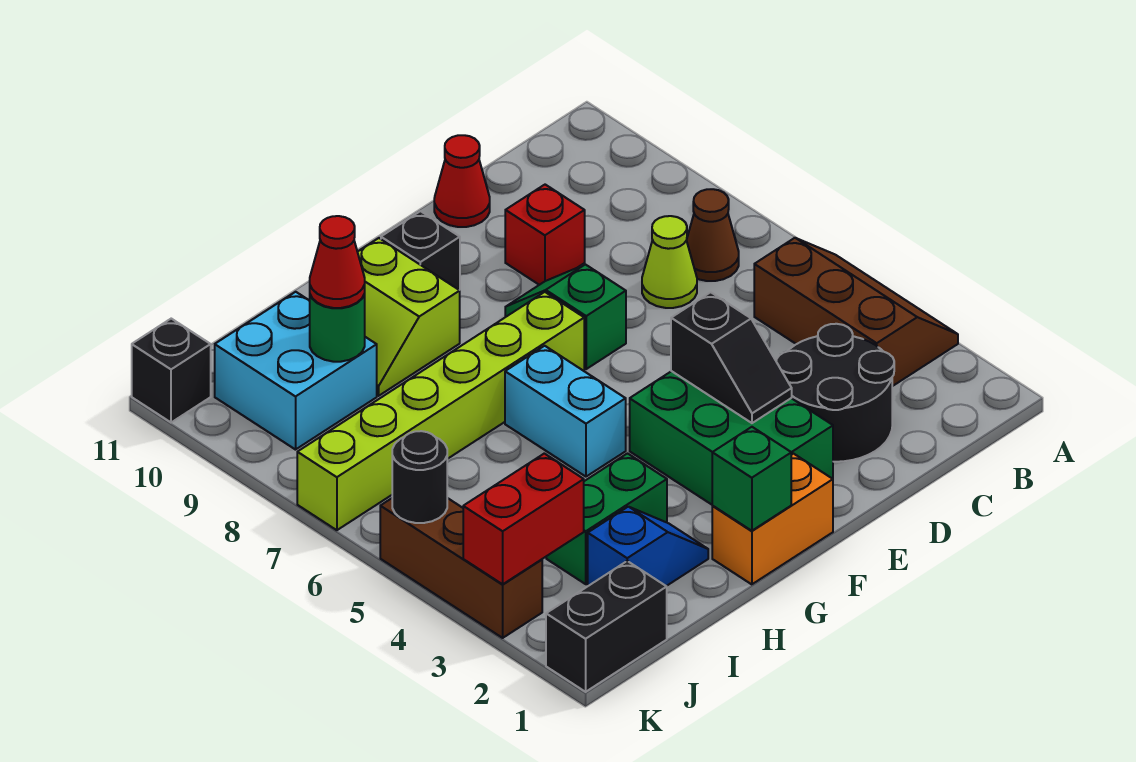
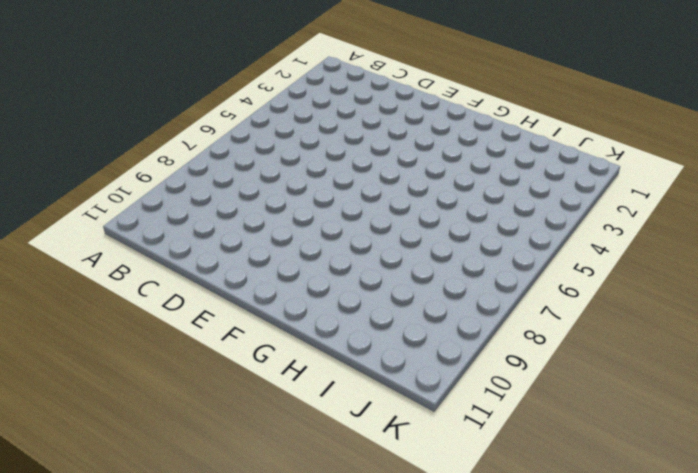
none -> brown slope A3:B5 level 1 top B
none -> brown cone B7 level 1
none -> black round brick C2:D3 level 1

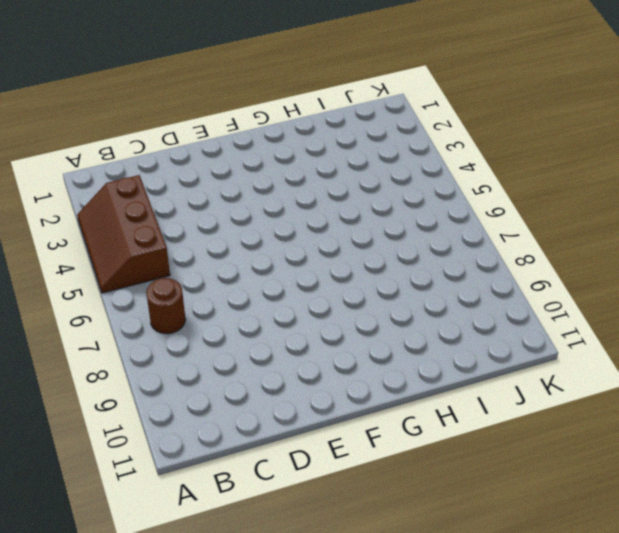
brown round brick B7 level 1 -> brown cone B7 level 1
none -> black round brick C2:D3 level 1
none -> lime cone C7 level 1
none -> red brick D9 level 1

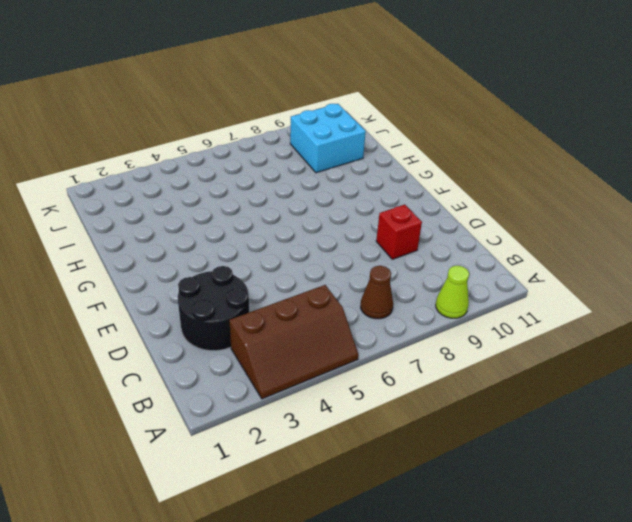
lime cone A9 level 1 -> lime cone C7 level 1
none -> red cone D11 level 1
none -> green brick E2:F4 level 1
none -> green slope E7:E8 level 1 top 7

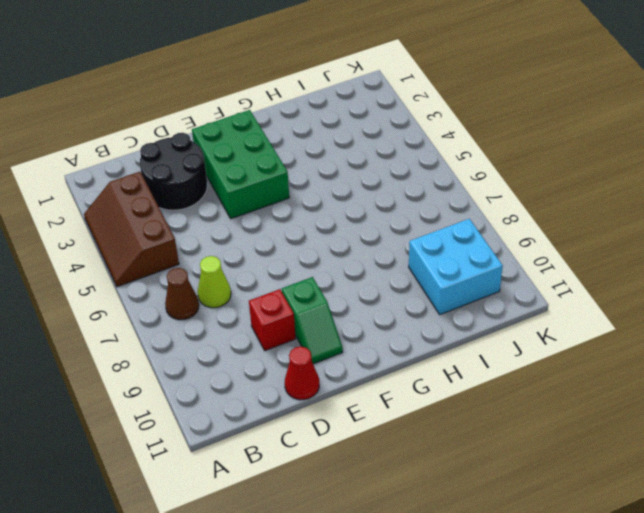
green slope E9:E10 level 1 top 9 -> green slope E7:E8 level 1 top 7
none -> orange brick F1:G1 level 1
none -> lime brick F7:K7 level 1
none -> black brick F10 level 1

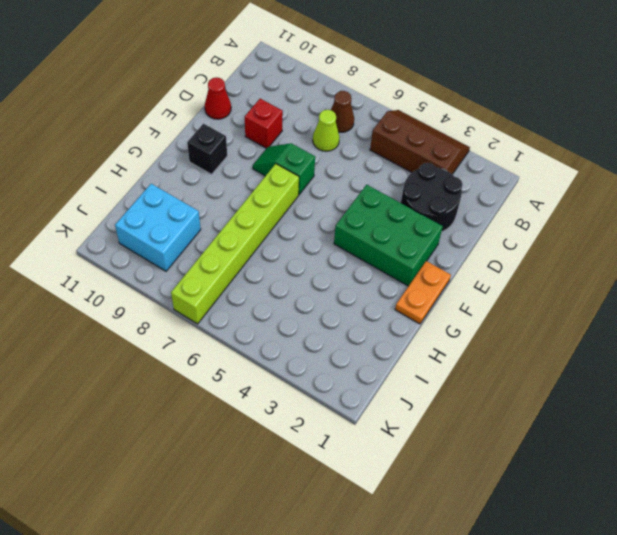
orange plate F1:G1 level 1 -> orange brick F1:G1 level 1
none -> cyan brick G5:G6 level 1
none -> lime slope G9:H10 level 1 top G
none -> blue slope H2:I2 level 1 top I

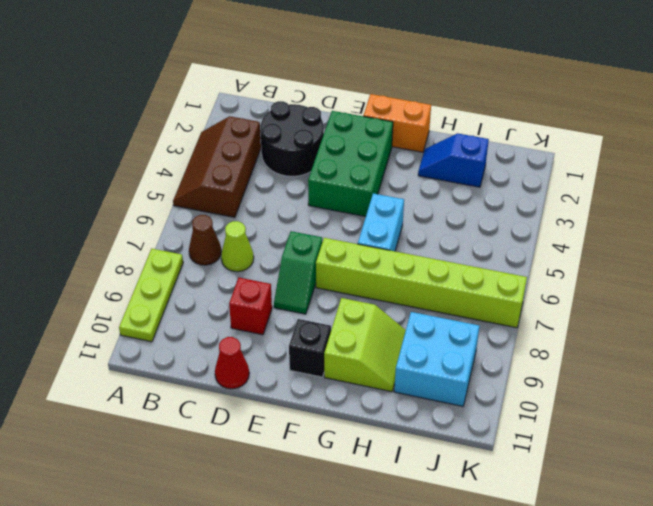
lime plate A8:A10 level 1 -> none
none -> green brick H3:I3 level 1
none -> black brick J1:K1 level 1
none -> brown brick K3:K5 level 1

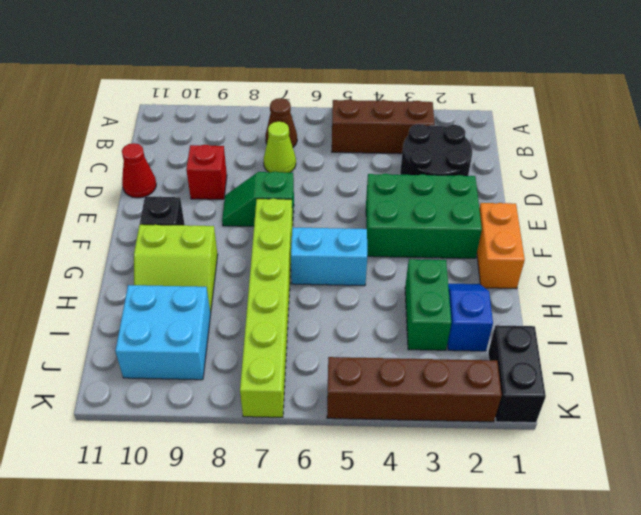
brown brick K2:K5 level 1 -> brown brick K3:K5 level 1
none -> black brick K11 level 1
none -> black slope E3:E4 level 2 top 4
none -> green brick G1 level 2

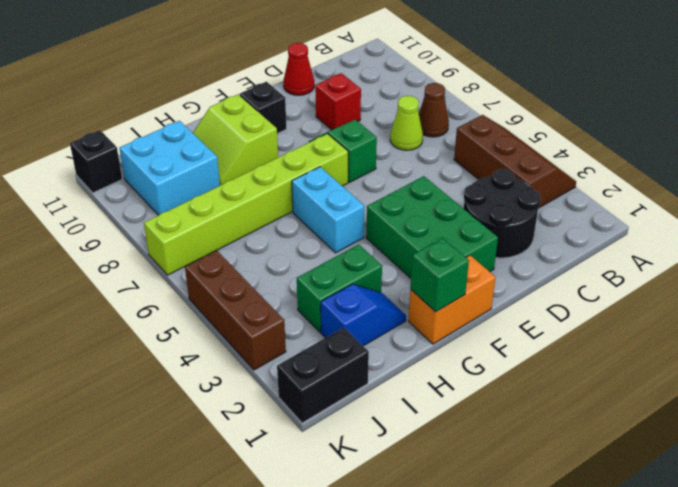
none -> black slope E3:E4 level 2 top 4
none -> green round brick I9 level 2
none -> red brick J3:K3 level 2

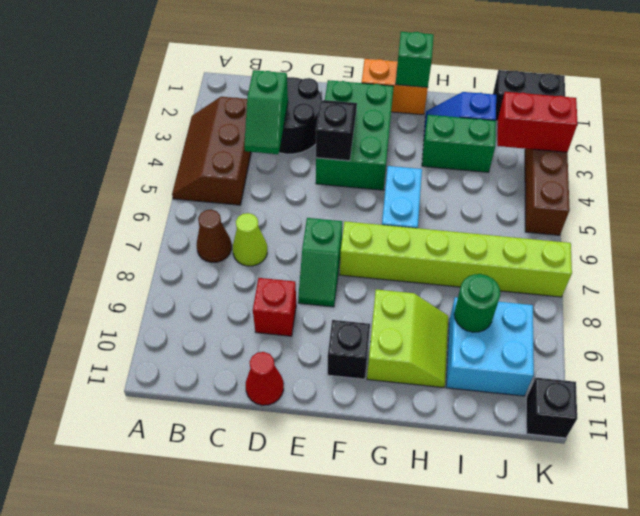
green slope C3:C4 level 2 top 3 -> none
none -> black round brick K5 level 2
none -> red cone I9 level 3

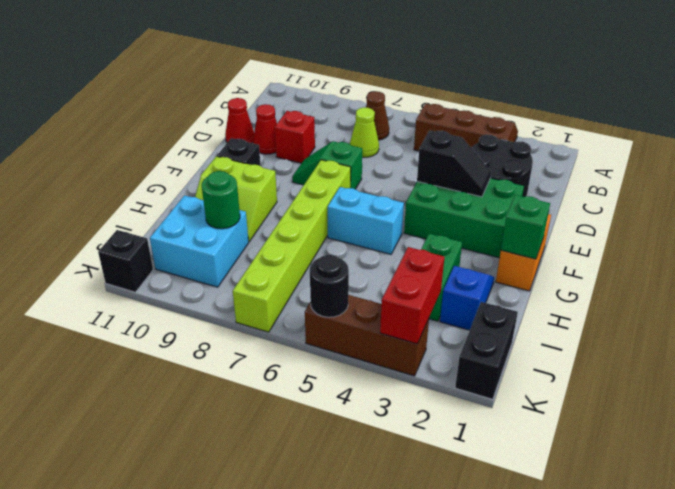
red cone D10 level 1 -> red cone I9 level 3

